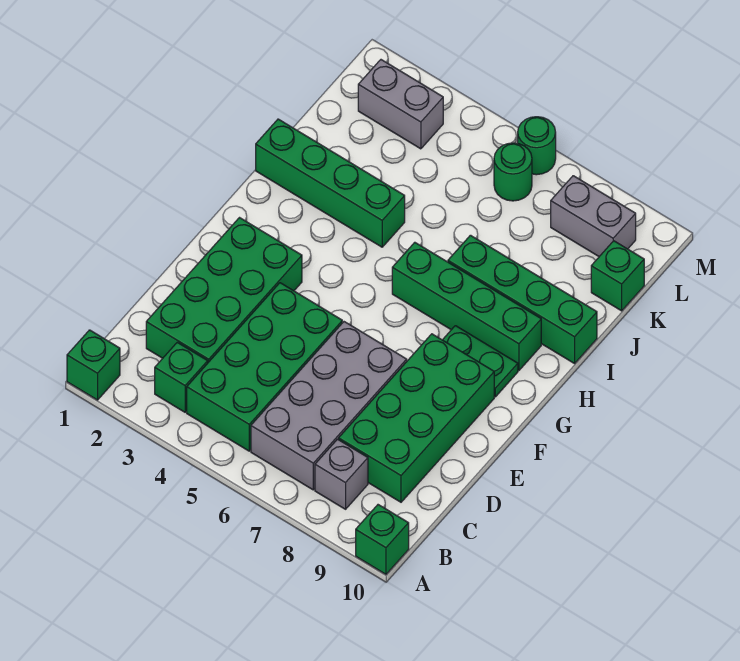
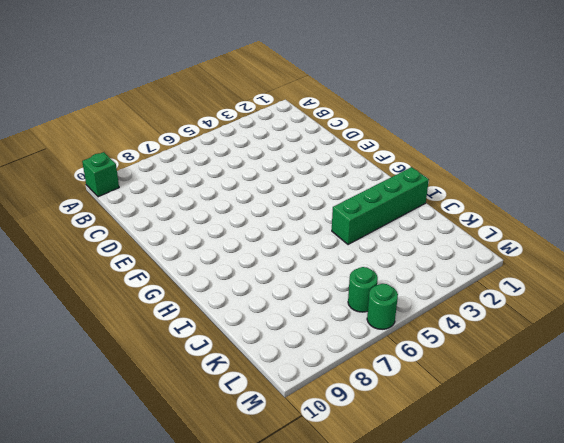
none -> green brick A1 level 1
none -> green brick B3 level 1
none -> green brick B4:E5 level 1

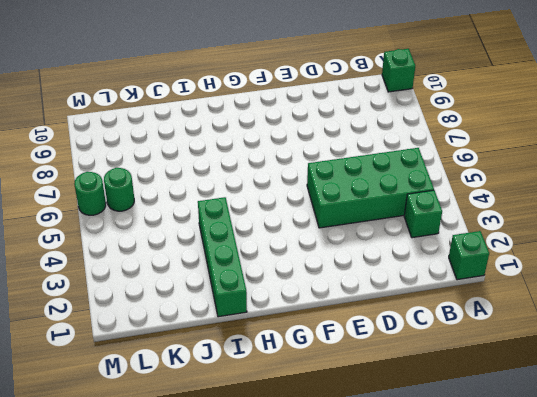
none -> grey brick B6:E7 level 1
none -> grey brick B8 level 1
none -> green brick C2:F3 level 1

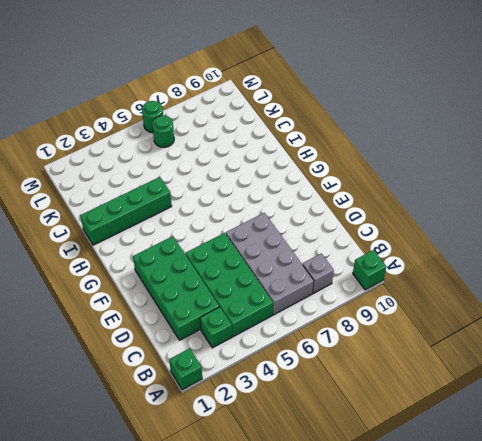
none -> green brick C8:F9 level 1
none -> green plate G8:G9 level 1
none -> green brick H6:H9 level 1

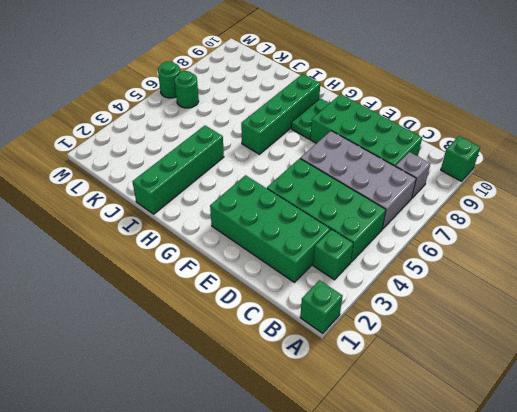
none -> green brick I7:I10 level 1
none -> green brick K10 level 1
none -> grey brick L2:L3 level 1

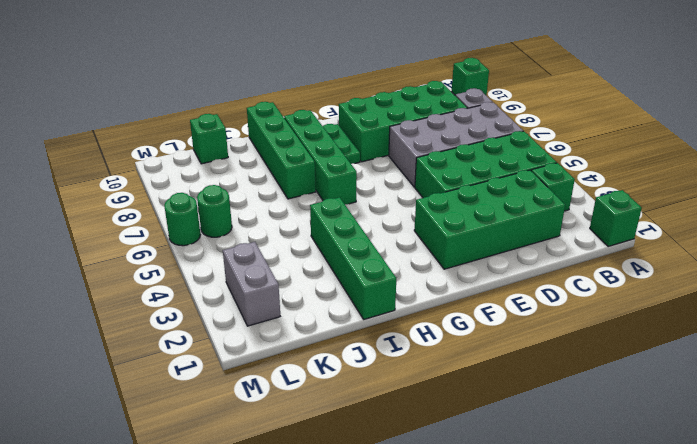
none -> grey brick L8:L9 level 1

